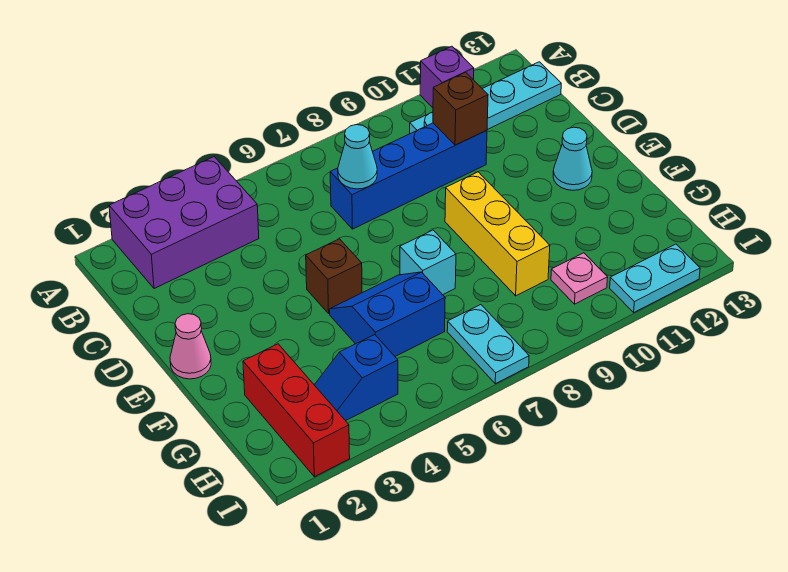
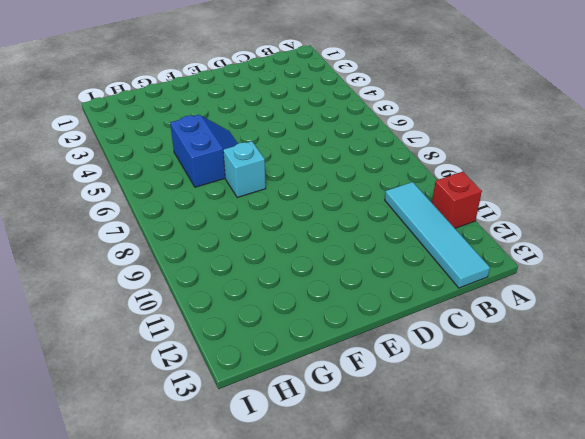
red brick A11 level 1 -> purple brick A11 level 1
cyan tile B10:B13 level 1 -> cyan plate B10:B13 level 1
none -> purple brick A2:B4 level 1
none -> blue brick C7:C10 level 1
none -> pink cone E1 level 1

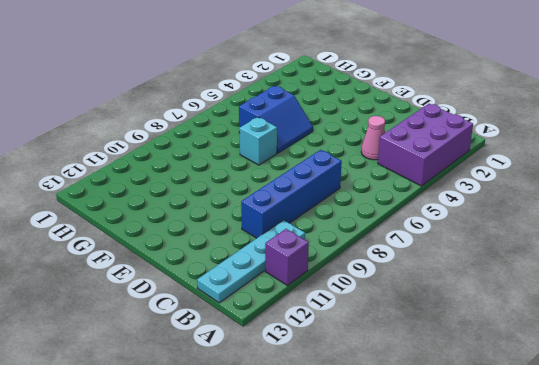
pink cone C4 level 1 -> pink cone E1 level 1
none -> brown brick E5 level 1
none -> yellow brick E9:G9 level 1
none -> cyan cone E12 level 1

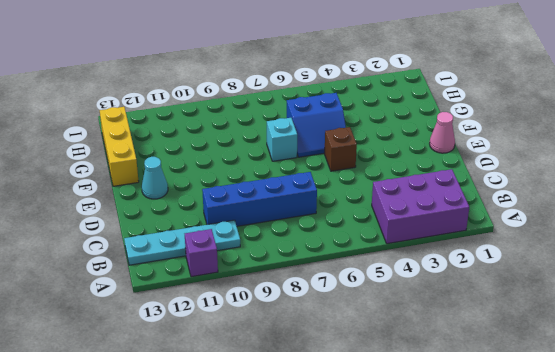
yellow brick F13:H13 level 1 -> yellow brick E9:G9 level 1
none -> red brick G2:I2 level 1
none -> blue slope H3:H4 level 1 top 4
none -> cyan plate H7:I7 level 1

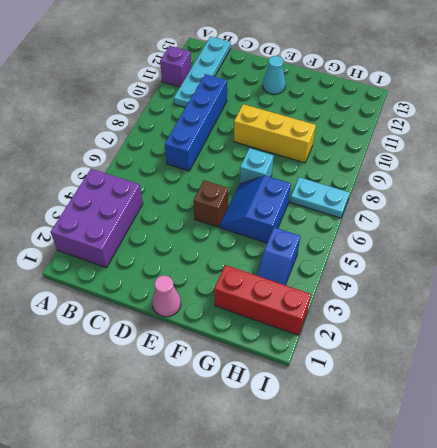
none -> pink plate H10 level 1
none -> cyan plate I11:I12 level 1
none -> cyan cone C7 level 2

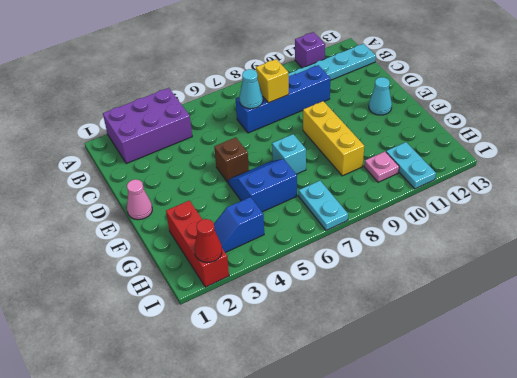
yellow brick C8 level 2 -> none
cyan plate H11:I11 level 1 -> cyan plate I11:I12 level 1
red cone I2 level 2 -> none
none -> brown brick C10 level 2

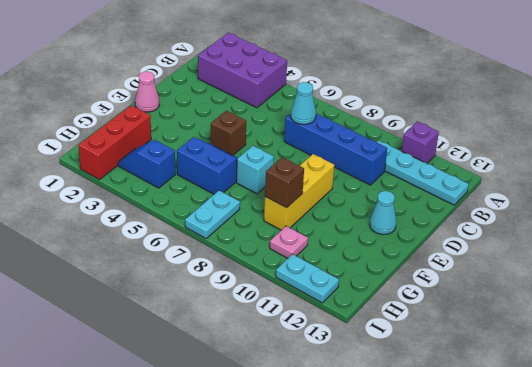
brown brick G9 level 2 -> brown brick C10 level 2

